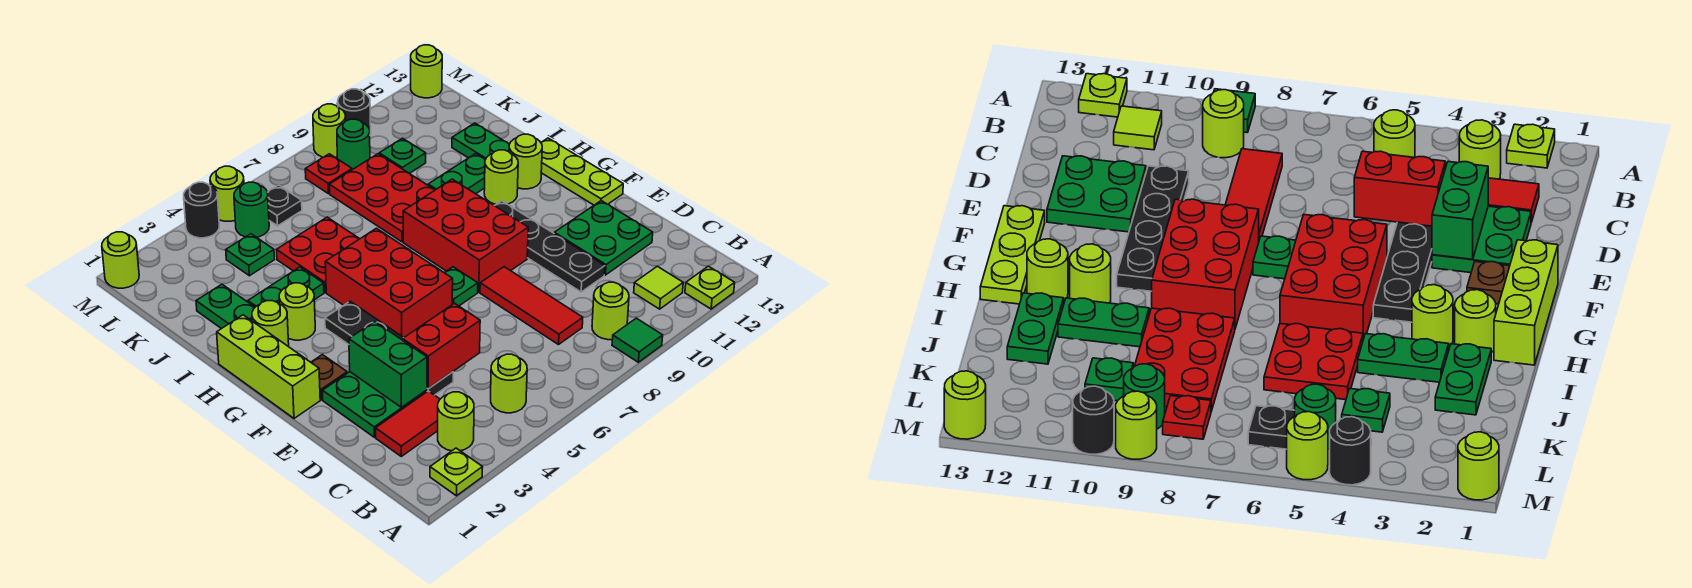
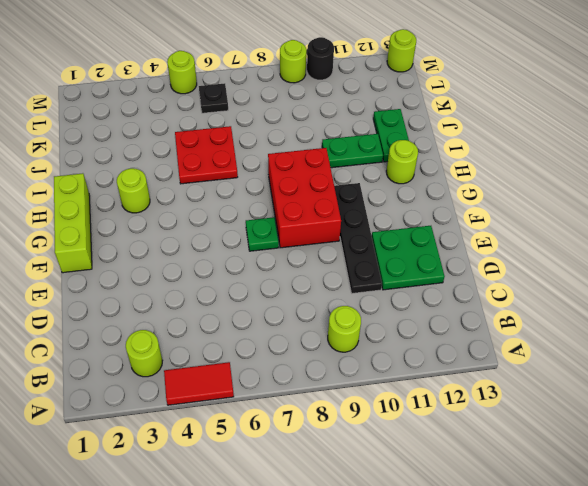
red tile A4:A5 level 1 -> red tile C2:C3 level 1
none -> lime plate A2 level 1
none -> green tile A9 level 1
none -> lime plate A12 level 1
none -> lime round brick B5 level 1

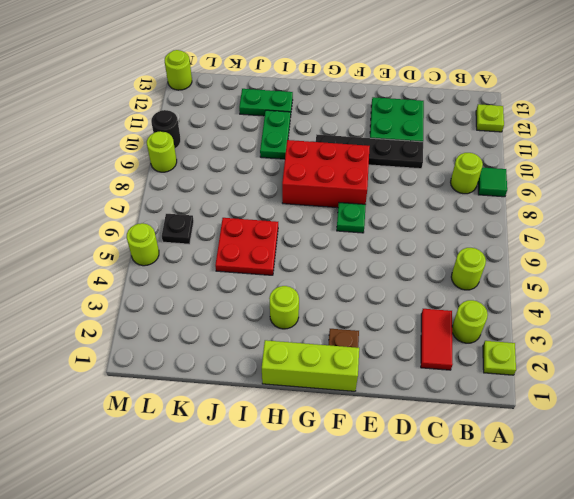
none -> lime tile B11 level 1
none -> red tile C8:E8 level 1
none -> green plate D2:E3 level 1
none -> black plate D4:G4 level 1

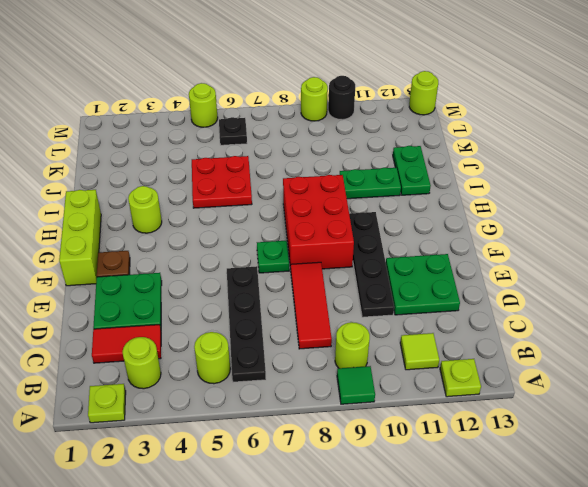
black plate B6:E6 level 1 -> black plate D4:G4 level 1
none -> red brick F5:H6 level 1
none -> lime plate F13:H13 level 1
none -> lime round brick H2 level 1
none -> lime round brick H11 level 1

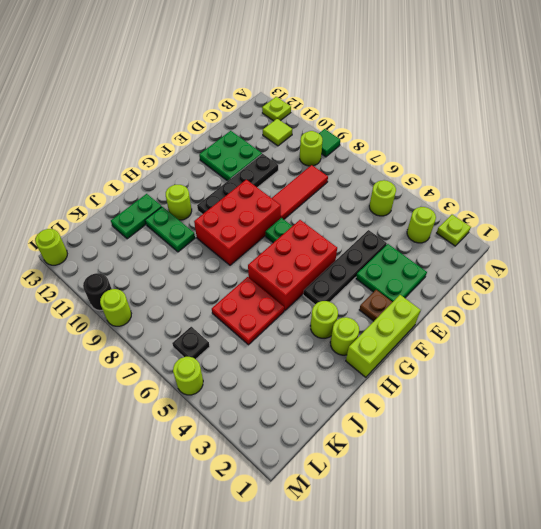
none -> red tile C2:C3 level 1
none -> lime plate F13:H13 level 1
none -> lime round brick H12 level 1
none -> green plate I2:J2 level 1

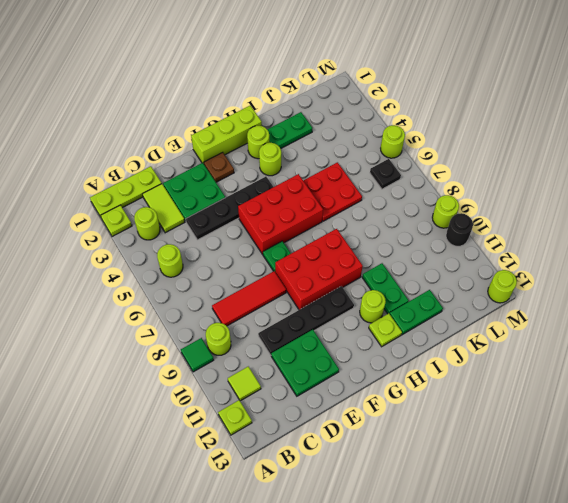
lime plate A1:C1 level 1 -> lime plate F13:H13 level 1
lime tile C2:C3 level 1 -> red tile C2:C3 level 1
lime plate H12 level 1 -> lime round brick H12 level 1
none -> green plate I3:I4 level 1
none -> red plate I8:K9 level 1
none -> green plate K4 level 1
none -> green plate K10 level 1

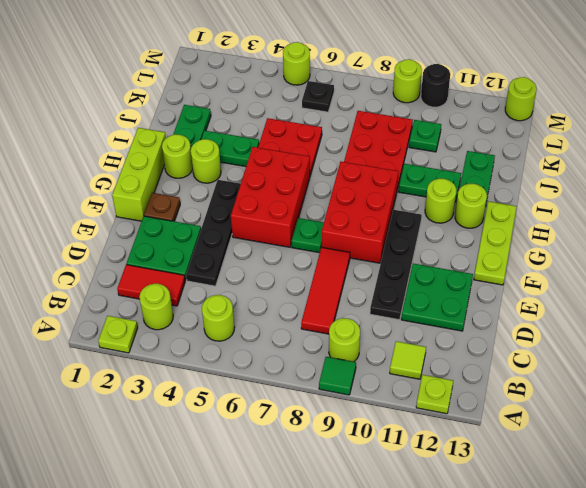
none -> green plate K4 level 1
none -> green round brick L5 level 1
none -> red plate L8 level 1
none -> green round brick L9 level 1

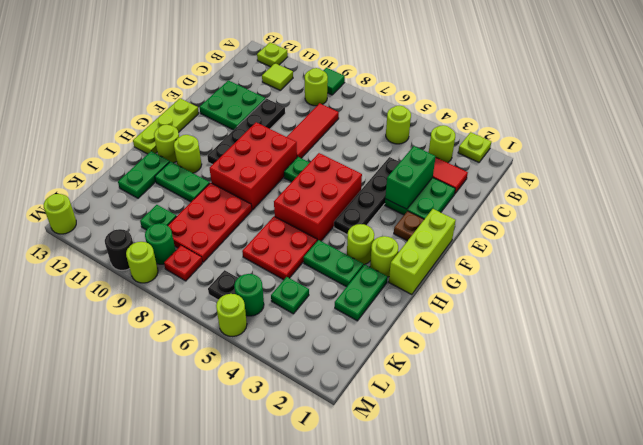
none -> lime round brick M1 level 1
none -> black round brick M4 level 1
none -> red brick D4:D5 level 2

